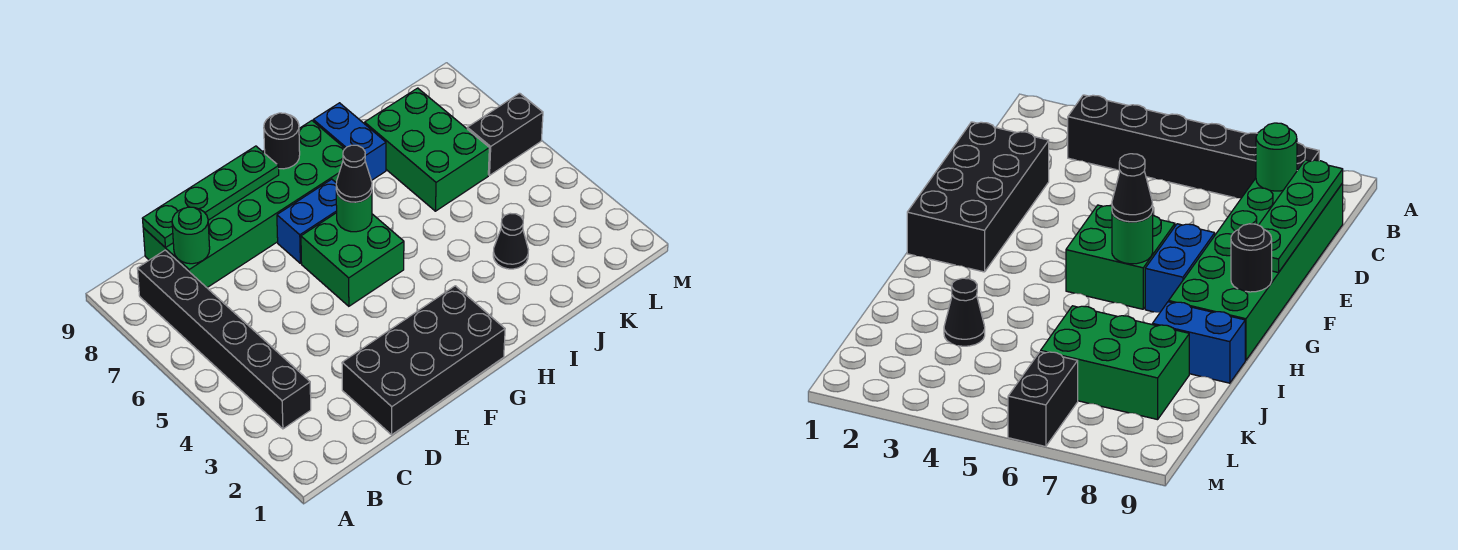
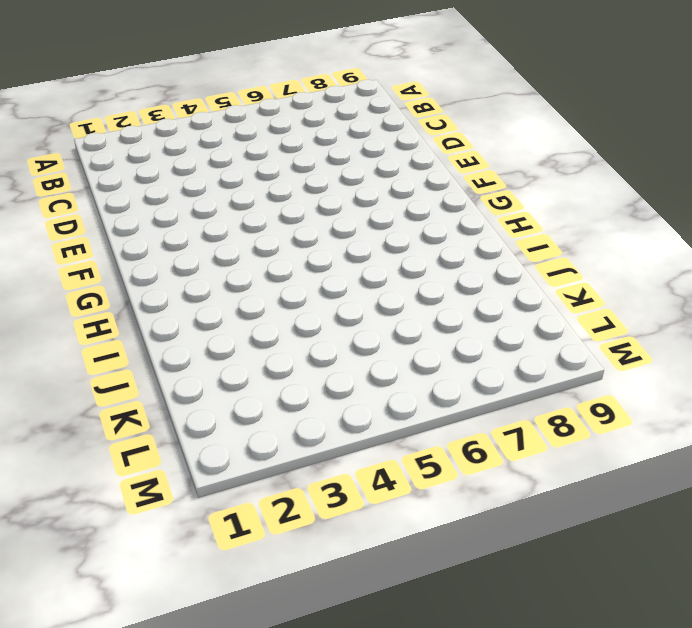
none -> black brick B3:B8 level 1
none -> green brick C8:H9 level 1
none -> black brick D1:G2 level 1

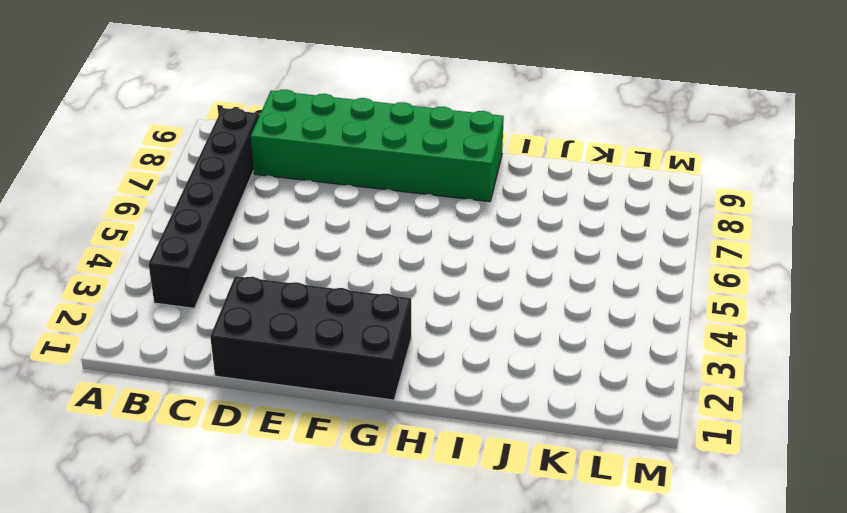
none -> green brick F5:G6 level 1
none -> blue brick F7:G7 level 1
none -> blue brick I8:I9 level 1

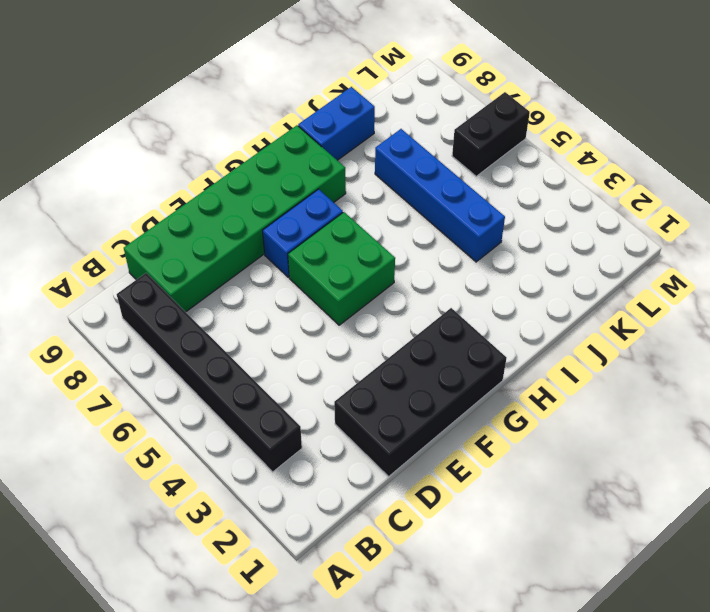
blue brick I9:J9 level 1 -> blue brick I8:I9 level 1
blue brick J4:J7 level 1 -> green brick J6:K8 level 1
none -> black cone J3 level 1
none -> green round brick C8 level 2
none -> green plate C9:F9 level 2

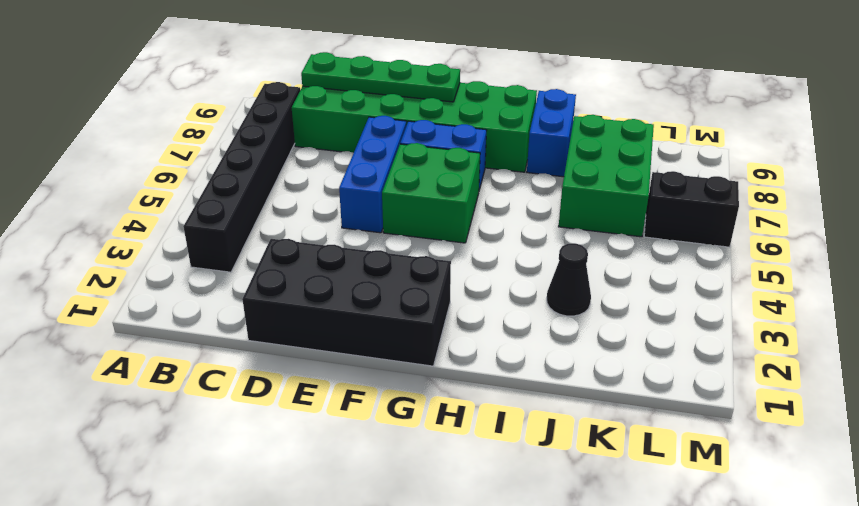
blue brick E5:E7 level 1 -> none
none -> green round brick C8 level 2
none -> green round brick G6 level 2
none -> black round brick G9 level 2

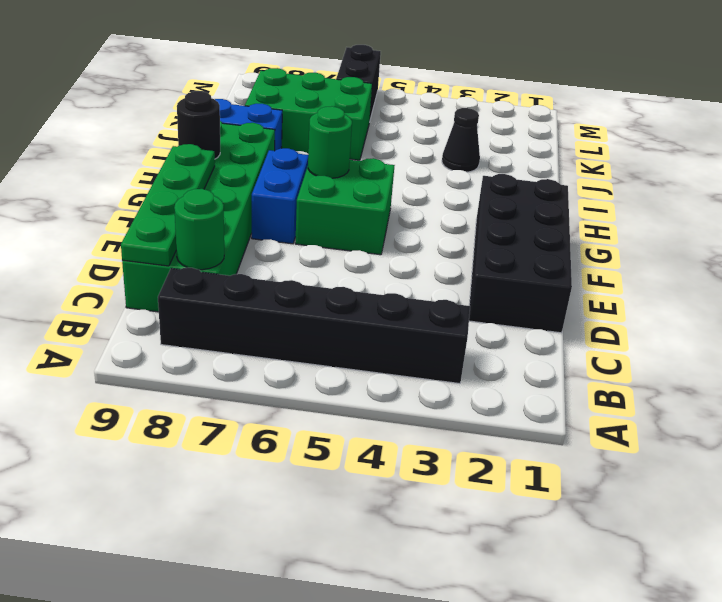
none -> black cone G6 level 3

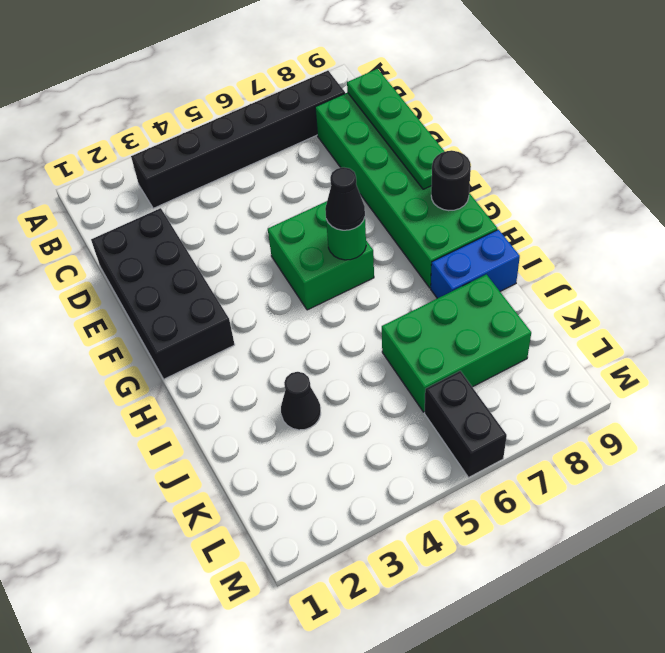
none -> blue brick F7:G7 level 1
none -> green round brick C8 level 2

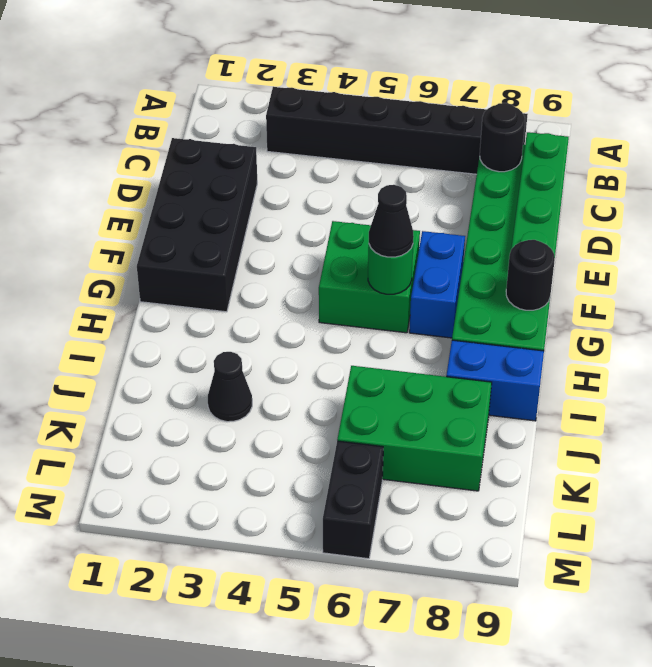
black round brick C8 level 2 -> green round brick C8 level 2

